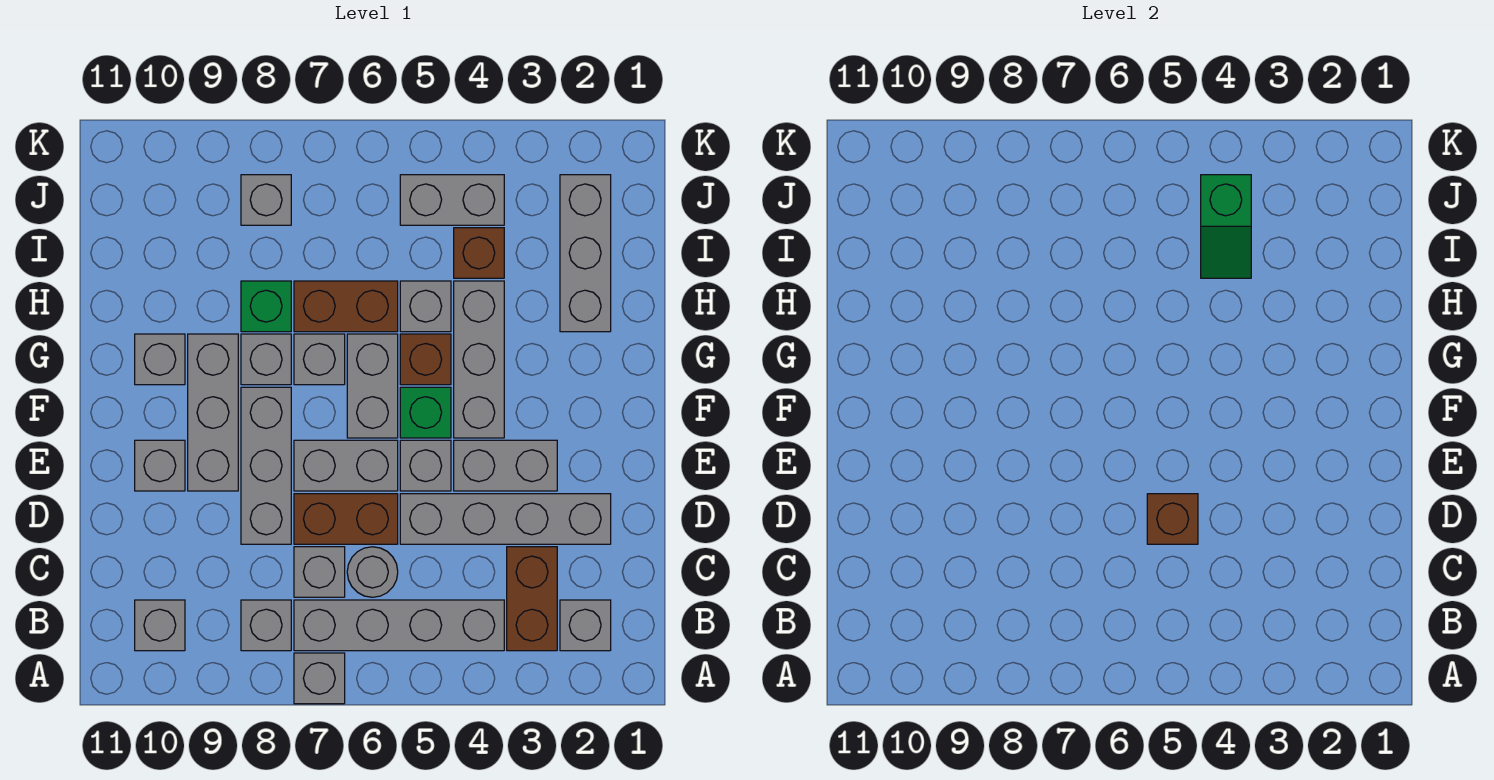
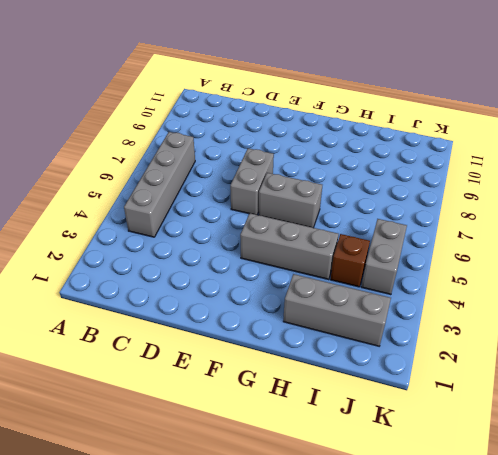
none -> grey brick A7 level 1
none -> grey brick B2 level 1
none -> brown brick B3:C3 level 1
none -> grey brick B8 level 1

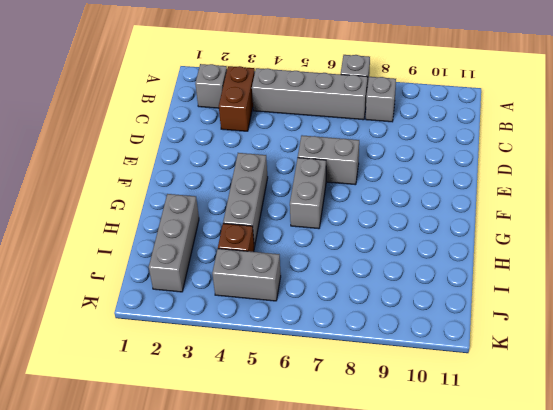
none -> grey brick B10 level 1
none -> grey round brick C6 level 1
none -> grey brick C7 level 1
none -> grey brick D2:D5 level 1

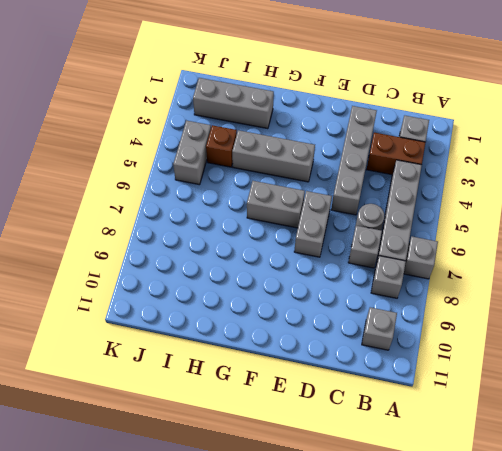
none -> brown brick D6:D7 level 1
none -> grey brick D8:F8 level 1
none -> grey brick E3:E4 level 1
none -> grey brick E5 level 1

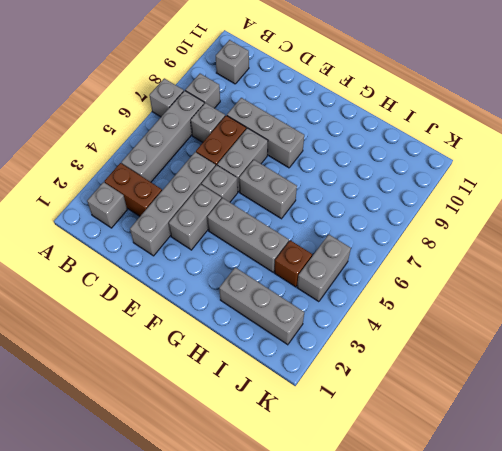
none -> grey round brick C6 level 1
none -> grey brick E9:G9 level 1
none -> grey brick E10 level 1
none -> green brick F5 level 1

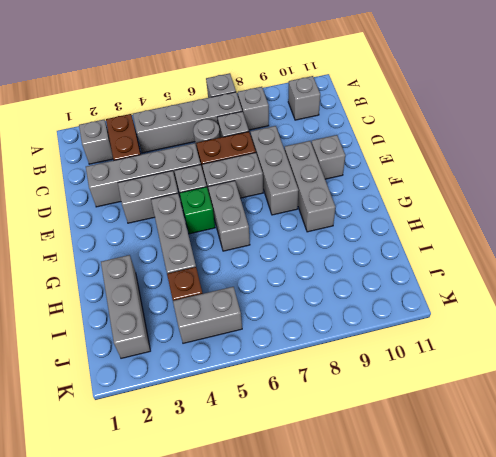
none -> brown brick G5 level 1
none -> grey brick G7 level 1
none -> grey brick G8 level 1
none -> grey brick G10 level 1

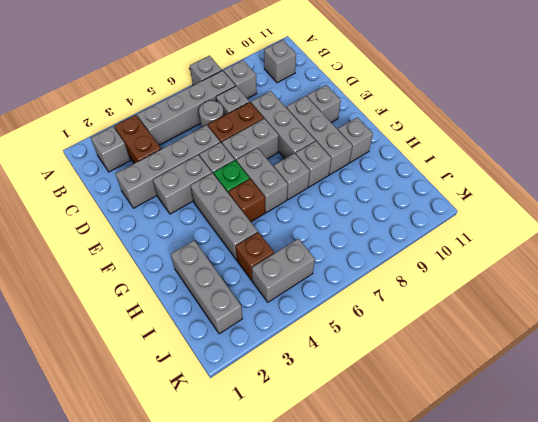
none -> grey brick H5 level 1
none -> brown brick H6:H7 level 1
none -> green brick H8 level 1
none -> grey brick J8 level 1

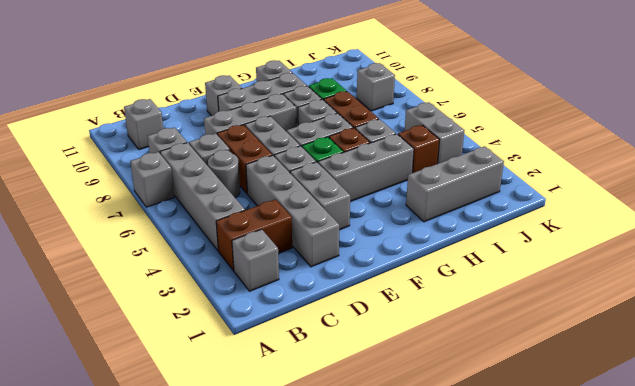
none -> brown brick D5 level 2
none -> green slope I4:J4 level 2 top J

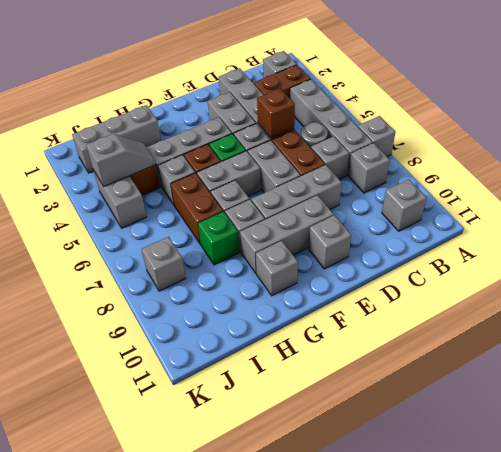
grey slope I4:J4 level 2 top J -> green slope I4:J4 level 2 top J

